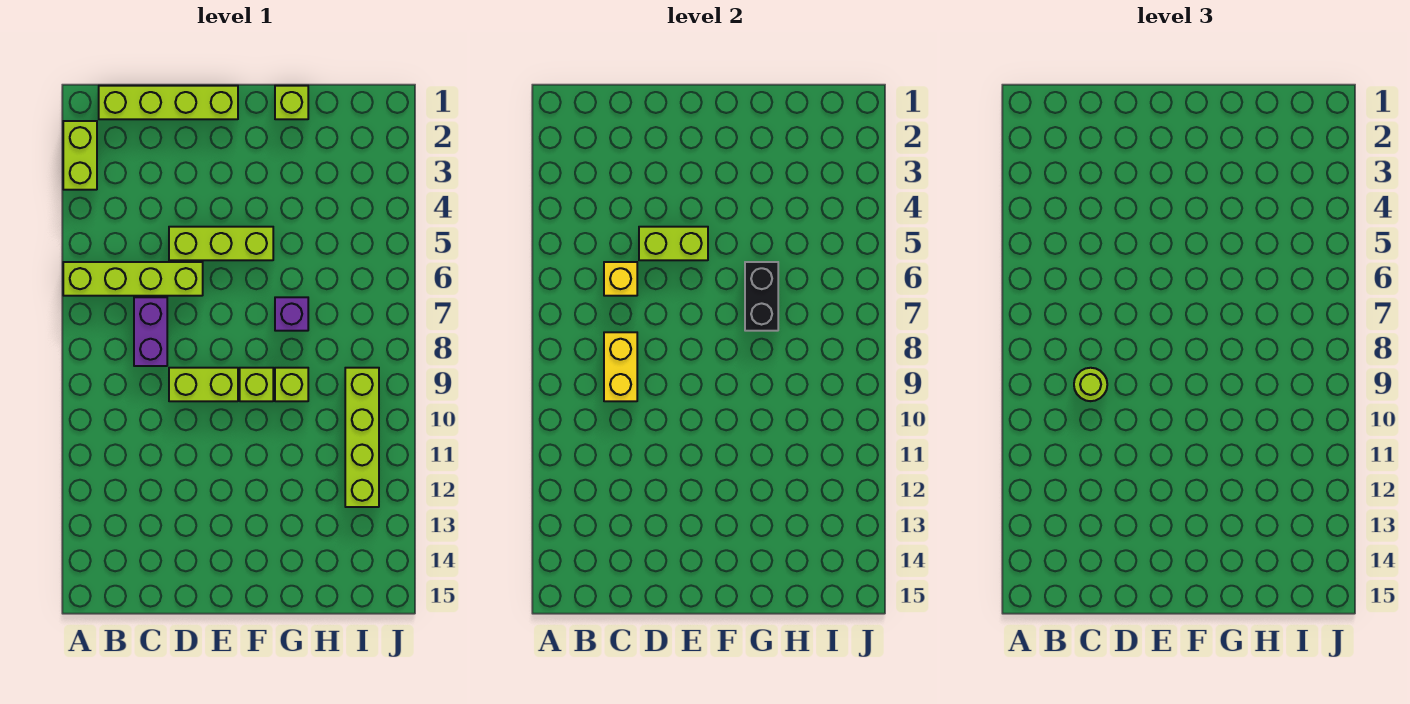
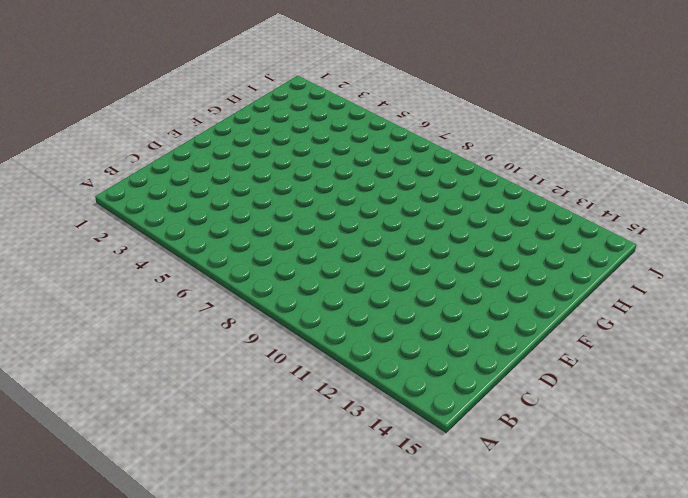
none -> lime brick A2:A3 level 1
none -> lime brick A6:D6 level 1
none -> lime brick B1:E1 level 1

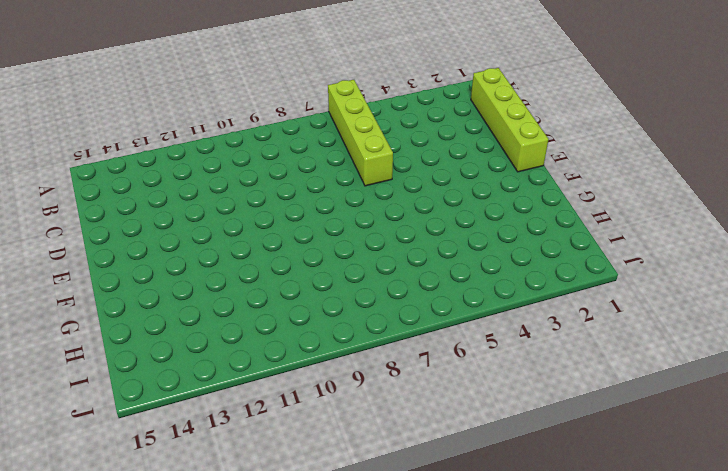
none -> lime brick A2:A3 level 1
none -> purple brick C7:C8 level 1
none -> lime brick D5:F5 level 1

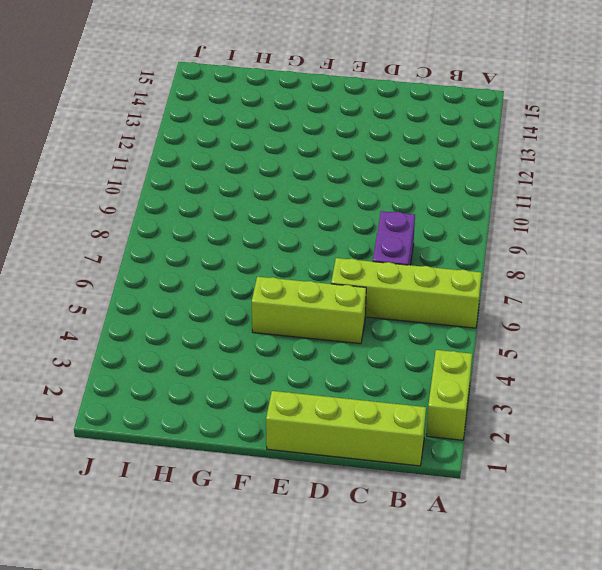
none -> lime brick D9:E9 level 1
none -> lime brick F9 level 1
none -> lime brick G1 level 1

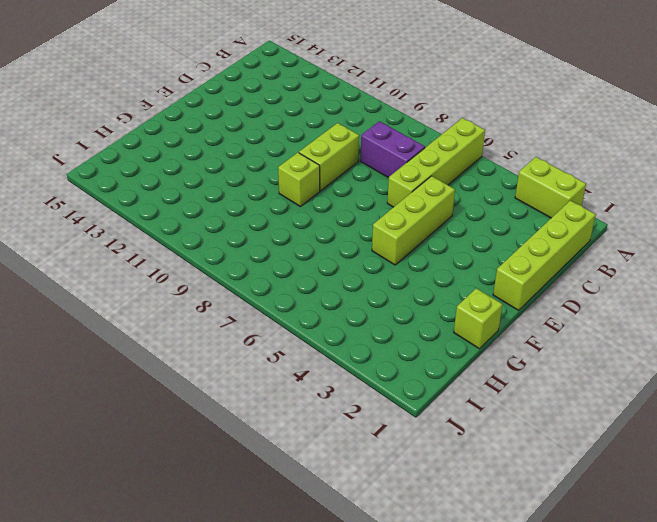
none -> purple brick G7 level 1
none -> lime brick G9 level 1
none -> lime brick I9:I12 level 1

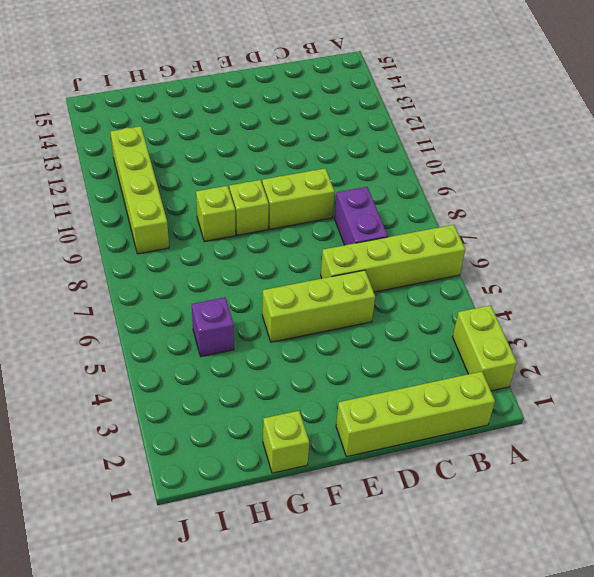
purple brick H5 level 1 -> purple brick G7 level 1
none -> yellow brick C6 level 2
none -> yellow brick C8:C9 level 2
none -> lime brick D5:E5 level 2

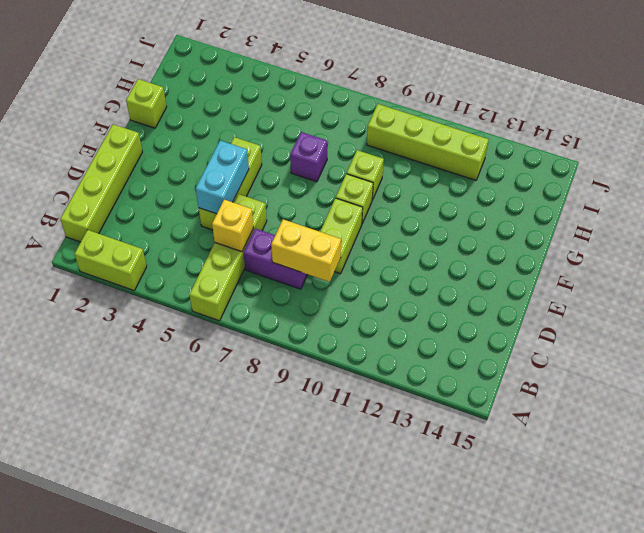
cyan brick D5:E5 level 2 -> lime brick D5:E5 level 2
none -> black brick G6:G7 level 2
none -> lime round brick C9 level 3

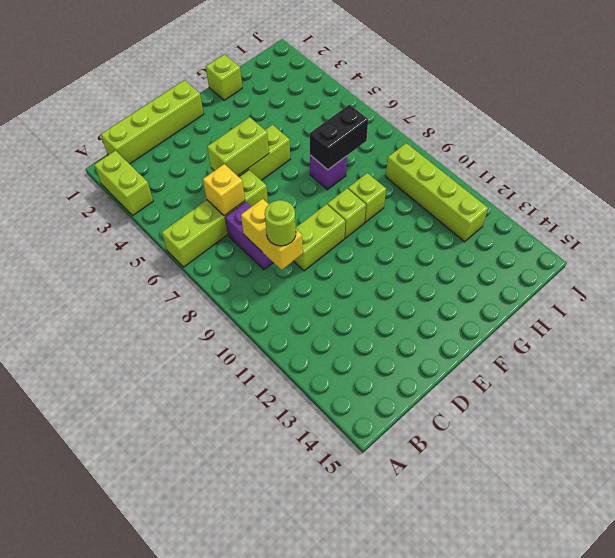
black brick G7:H7 level 2 -> black brick G6:G7 level 2

